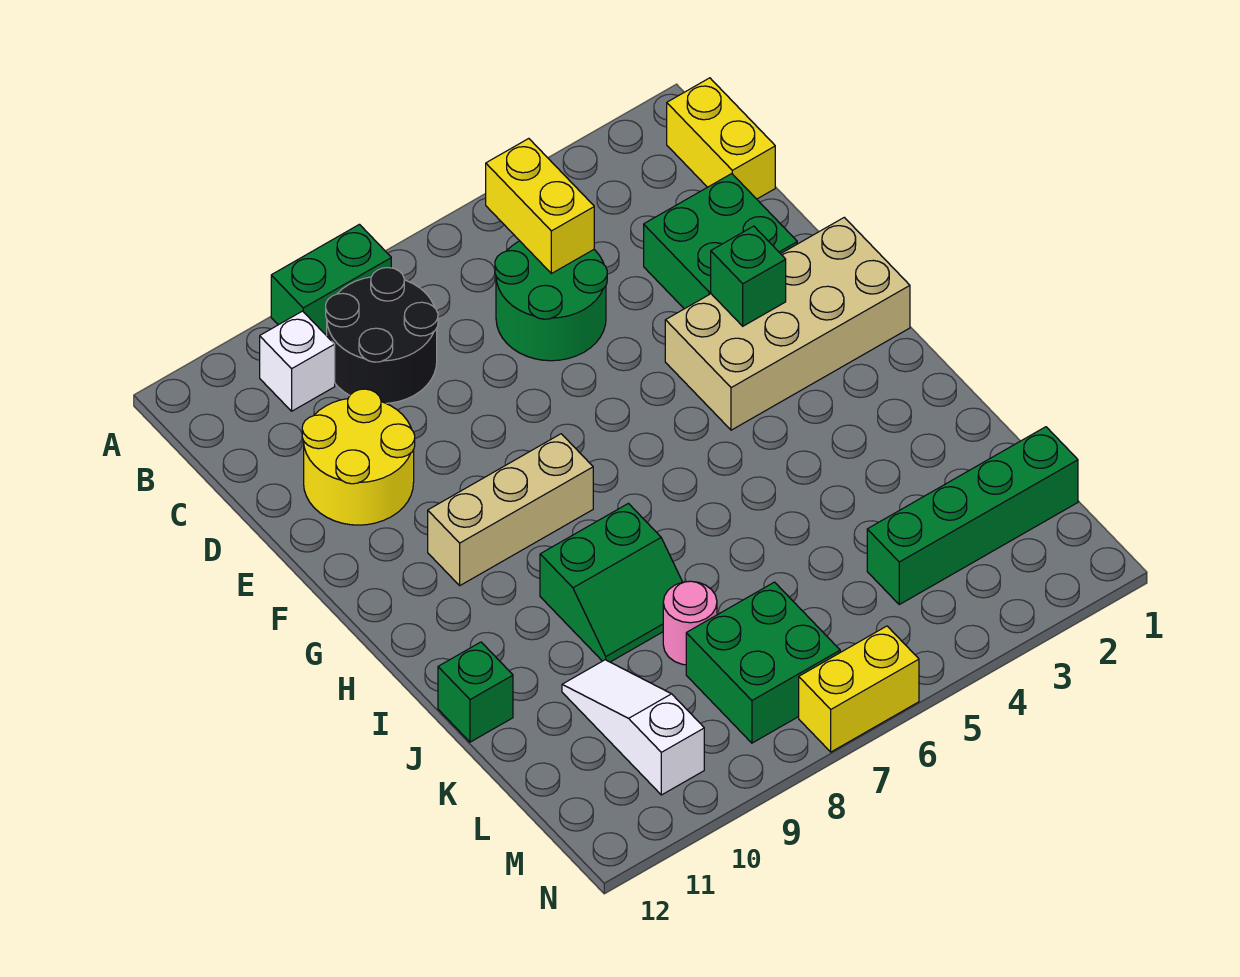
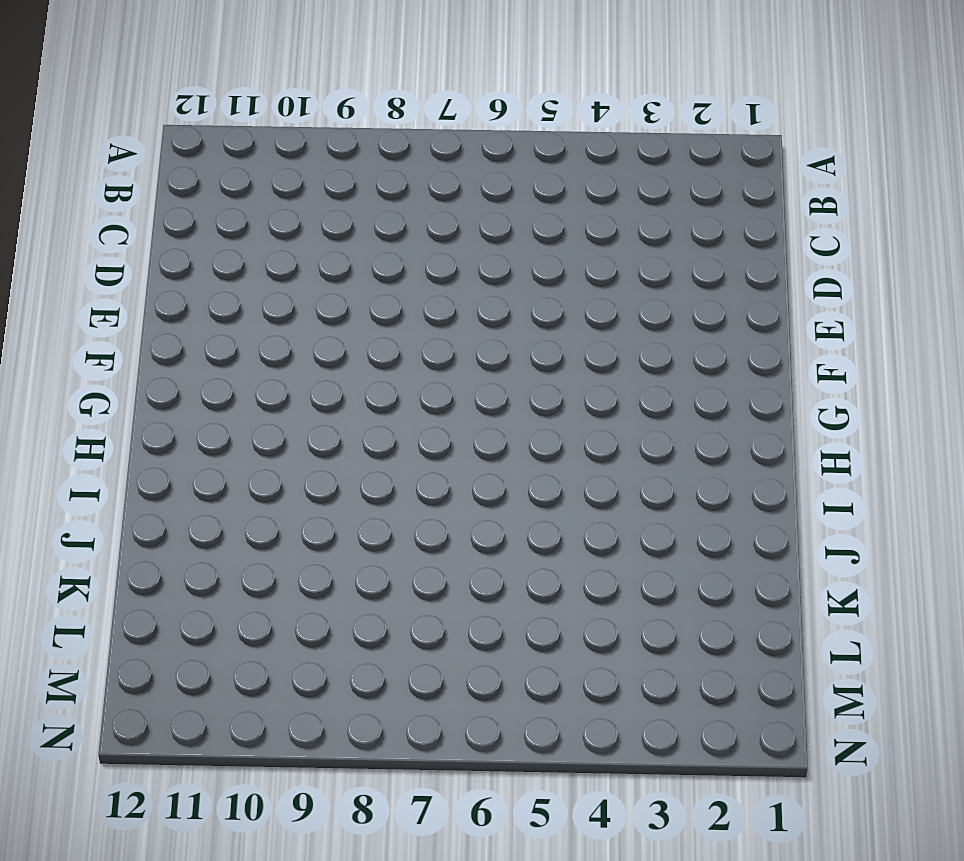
none -> green brick A8:A9 level 1
none -> yellow brick B1:C1 level 1
none -> black round brick B8:C9 level 1

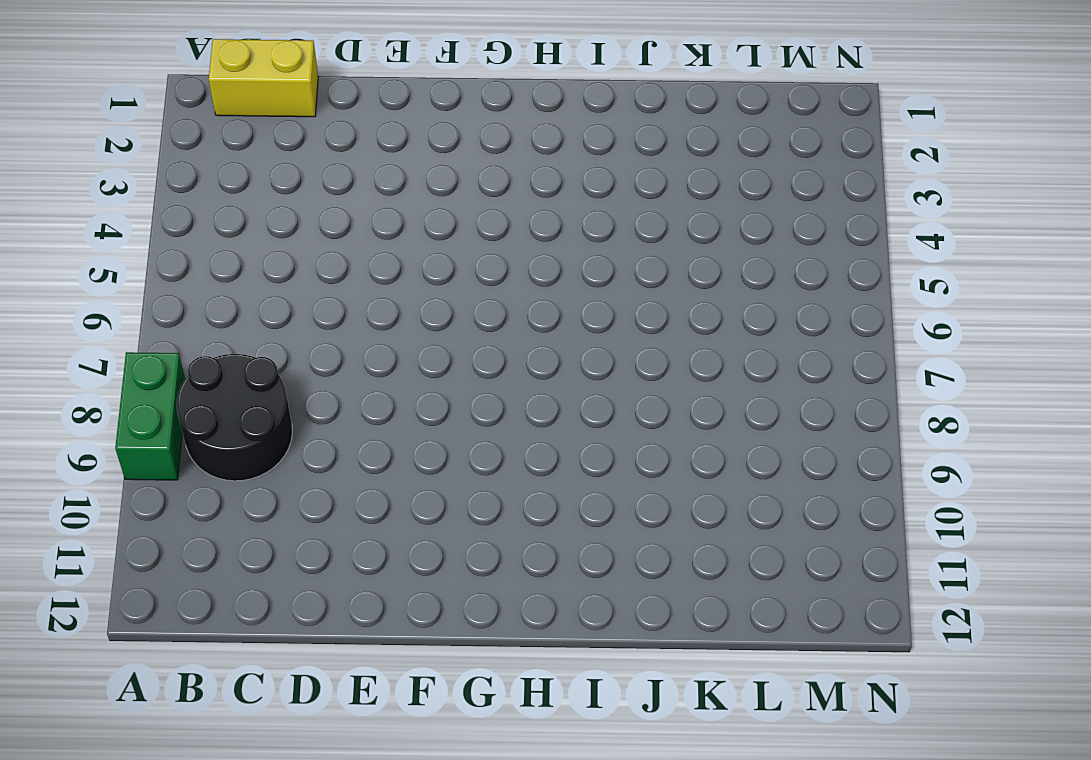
none -> white brick B10 level 1
none -> green round brick C5:D6 level 1
none -> green brick D2:E3 level 1

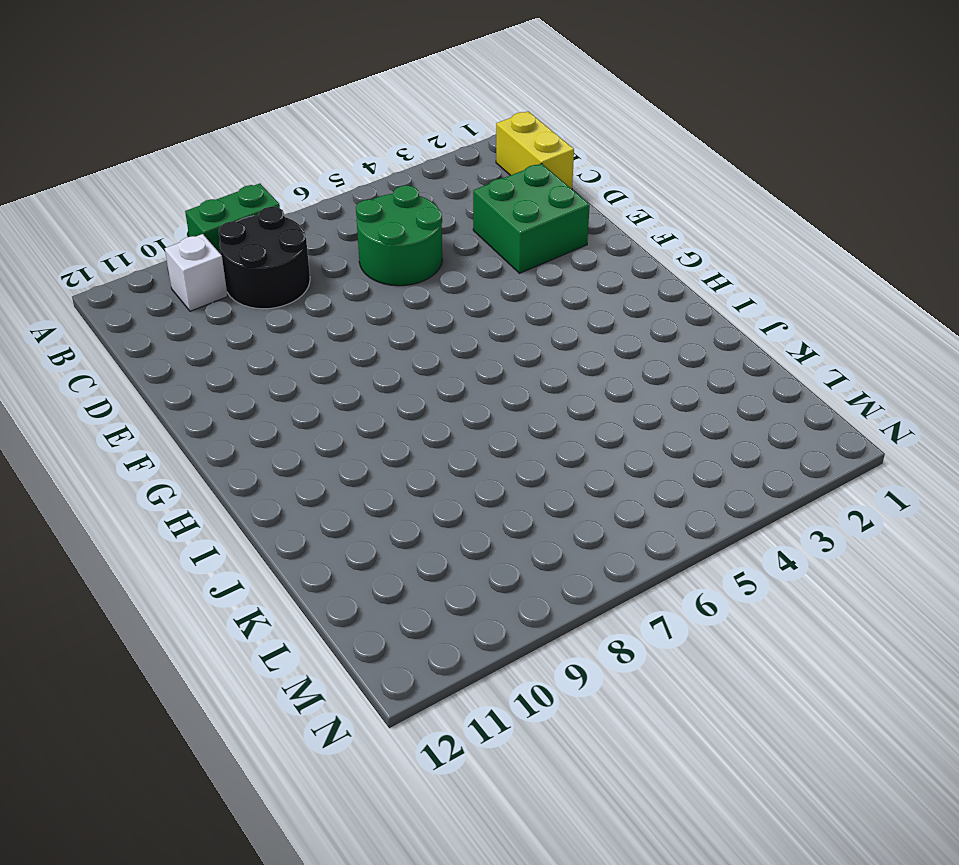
none -> yellow round brick D10:E11 level 1
none -> tan brick F1:G4 level 1
none -> tan brick G8:G10 level 1

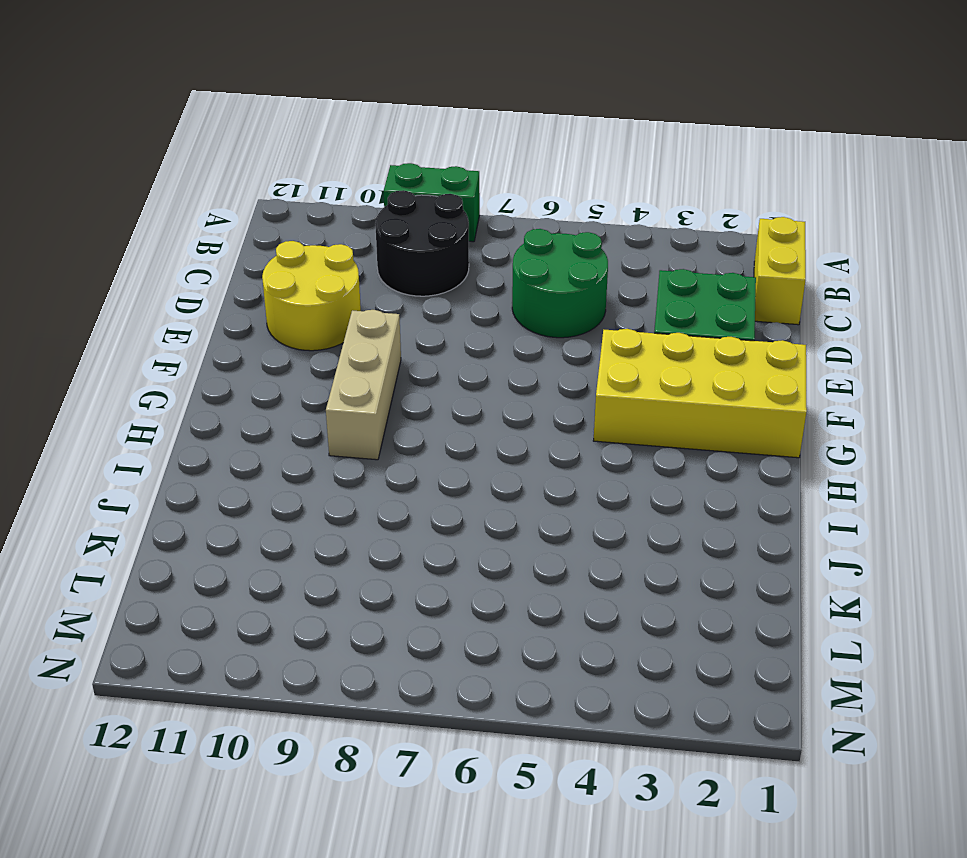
yellow brick F1:G4 level 1 -> tan brick F1:G4 level 1
tan brick F9:H9 level 1 -> tan brick G8:G10 level 1
none -> white brick B10 level 1
none -> green slope I8:J9 level 1 top I
none -> green brick J12 level 1

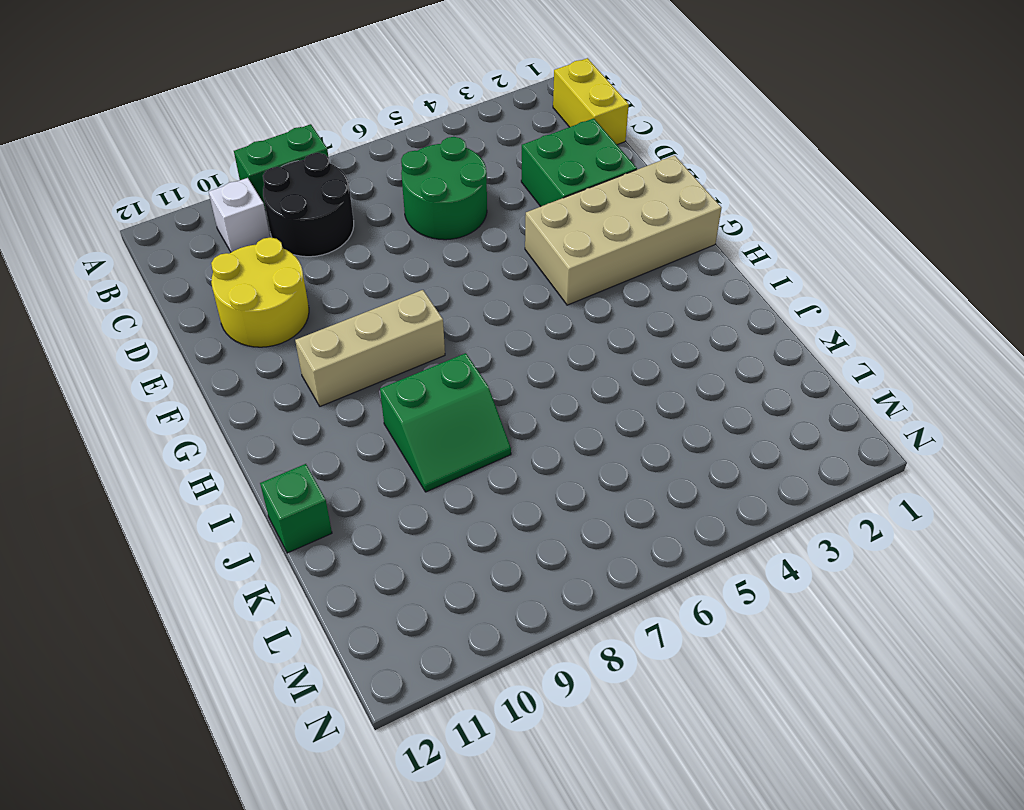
none -> pink round brick K8 level 1
none -> white slope K10:M10 level 1 top M
none -> green brick L1:L4 level 1

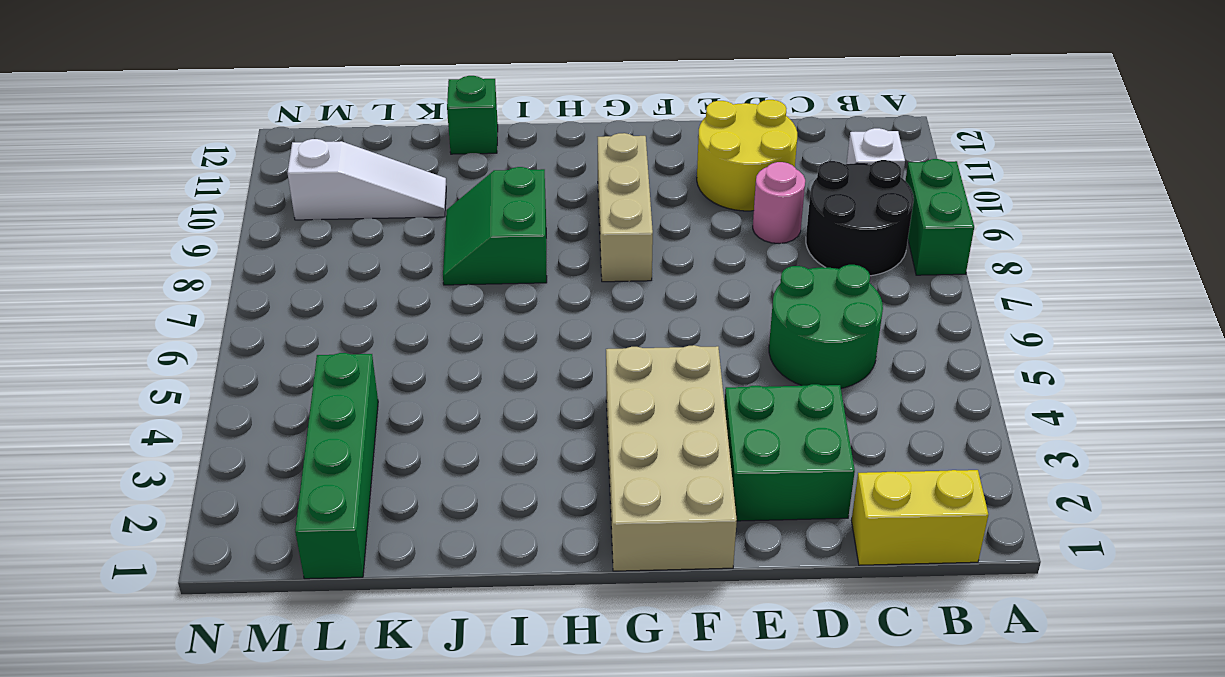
pink round brick D9 level 1 -> pink round brick K8 level 1
none -> green brick L7:M8 level 1
none -> yellow brick N6:N7 level 1
none -> yellow brick B5:C5 level 2

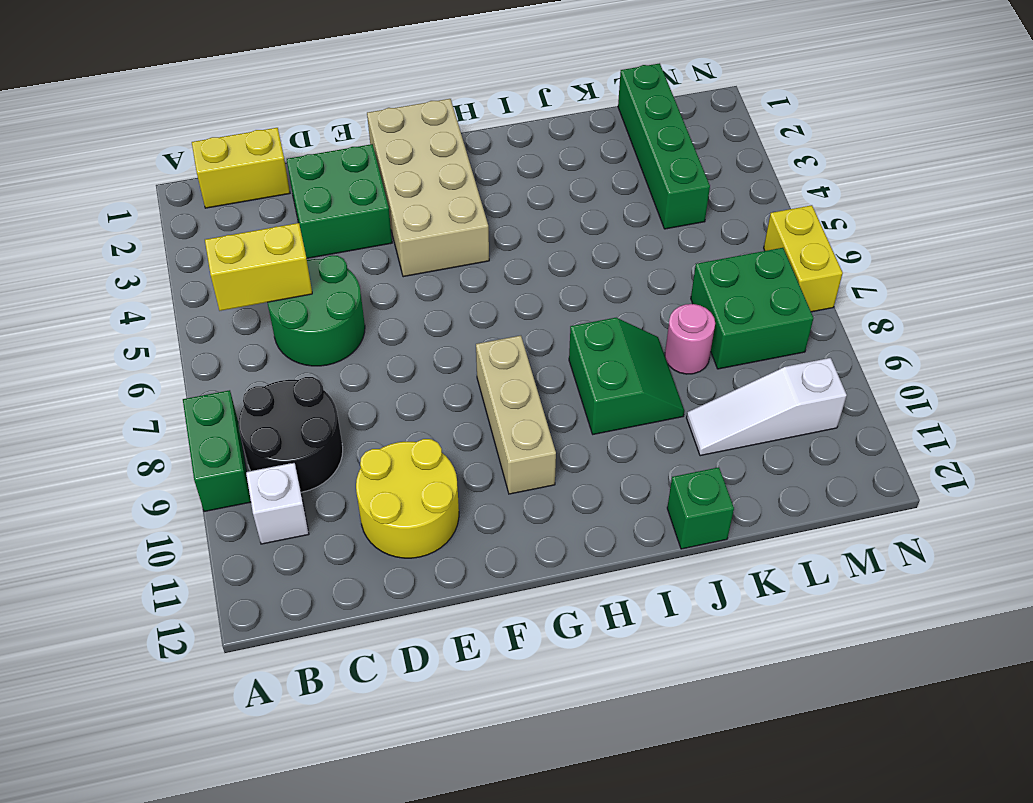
none -> green brick F3 level 2

